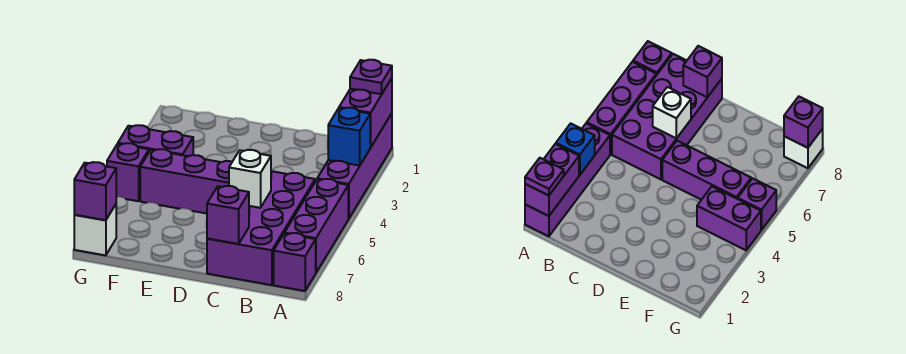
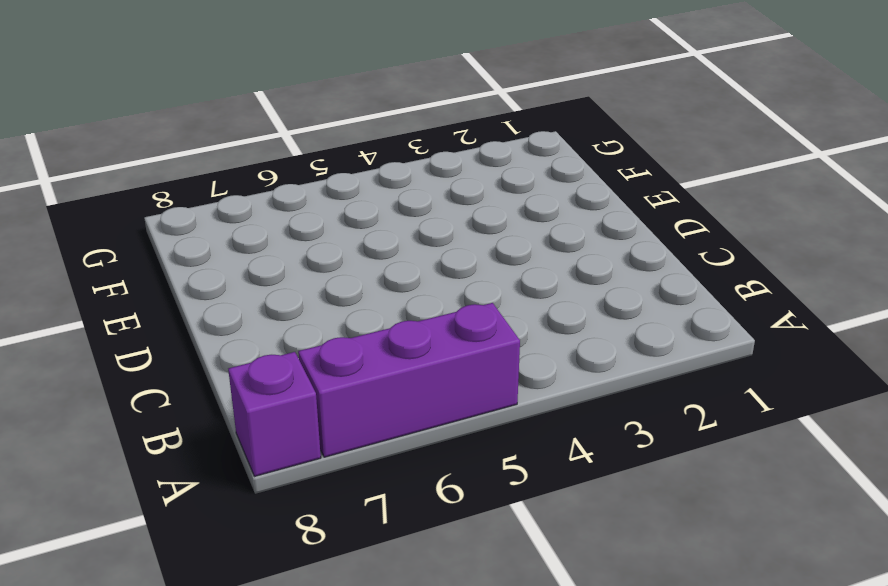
none -> purple brick A1:A4 level 1
none -> purple brick B5:C8 level 1
none -> purple brick D5:F5 level 1

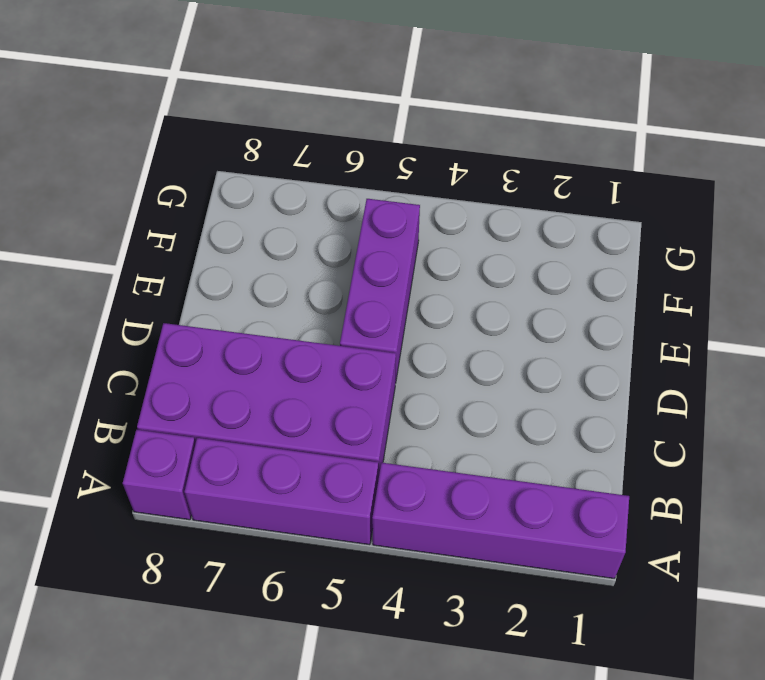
none -> purple brick F4:G4 level 1
none -> purple brick G5 level 1
none -> white brick G8 level 1

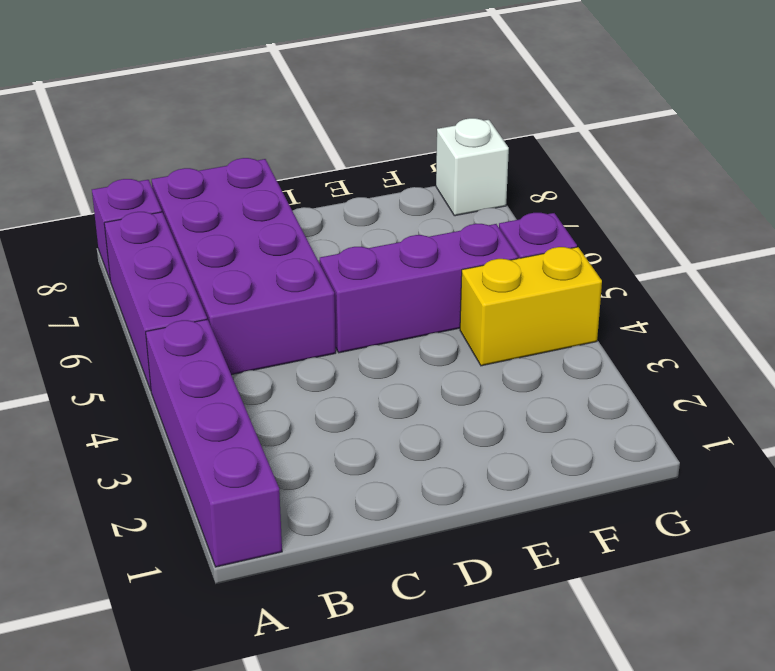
yellow brick F4:G4 level 1 -> purple brick F4:G4 level 1
none -> purple brick A1:A2 level 2
none -> blue brick A3 level 2
none -> white brick C6 level 2

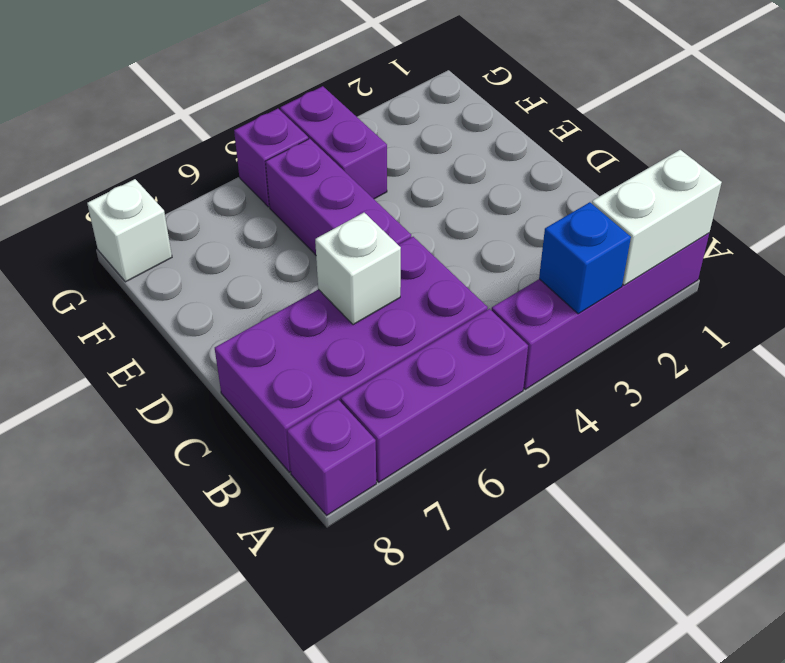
white brick A1:A2 level 2 -> purple brick A1:A2 level 2
none -> purple brick C8 level 2
none -> purple brick G8 level 2
none -> purple plate A1 level 3

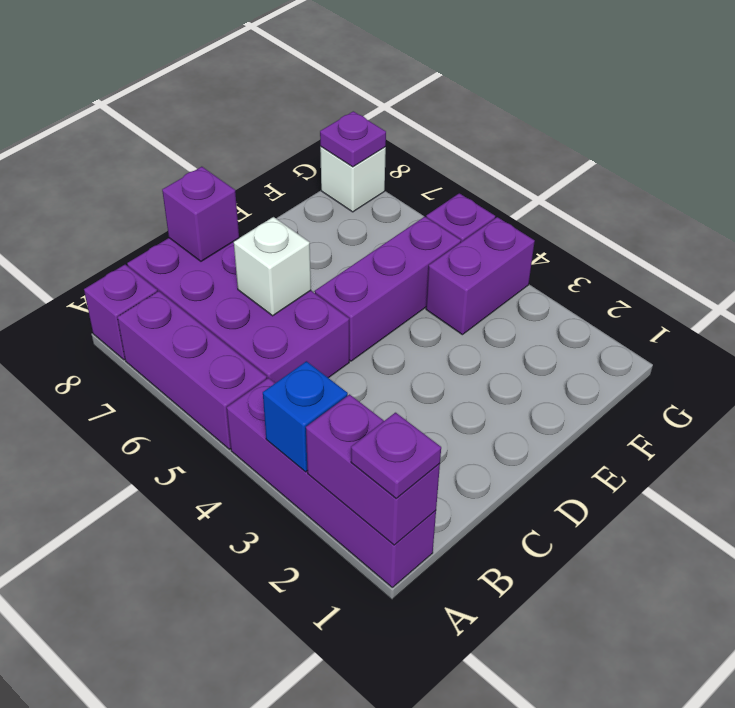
purple plate G8 level 2 -> purple brick G8 level 2

